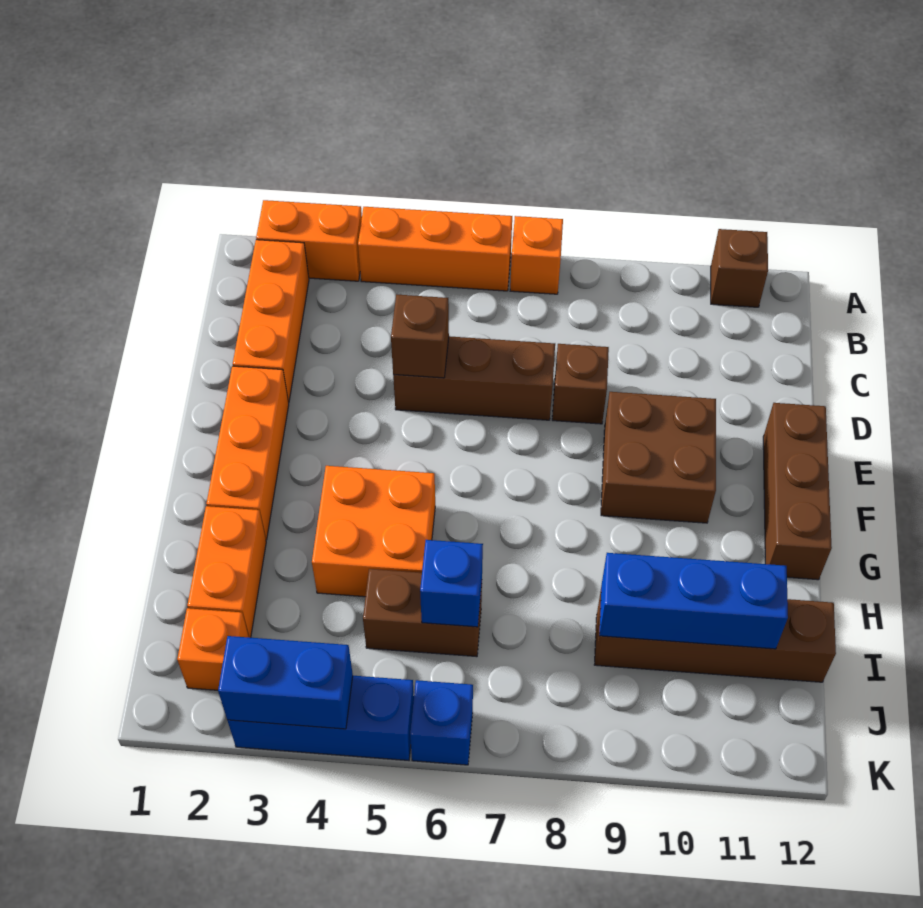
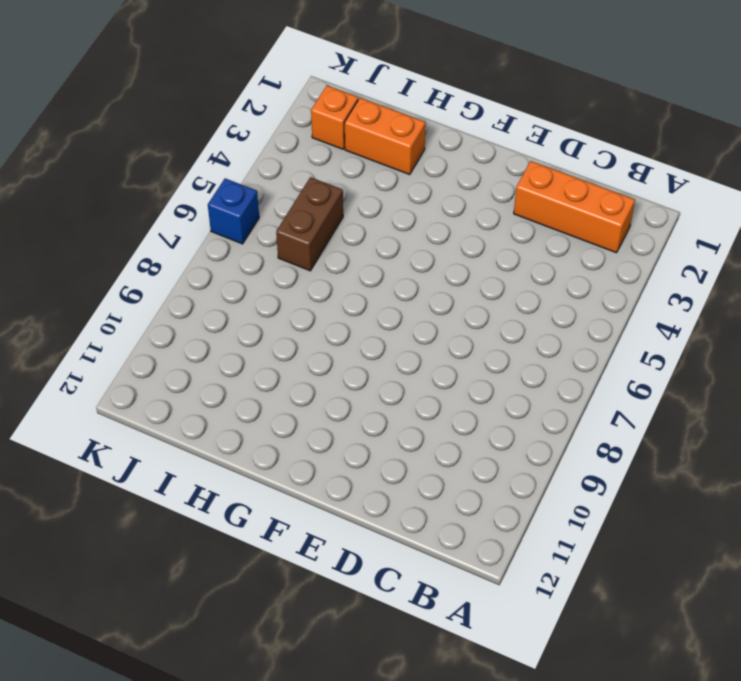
none -> orange brick A2:A3 level 1
none -> orange brick A4:A6 level 1
none -> orange brick A7 level 1

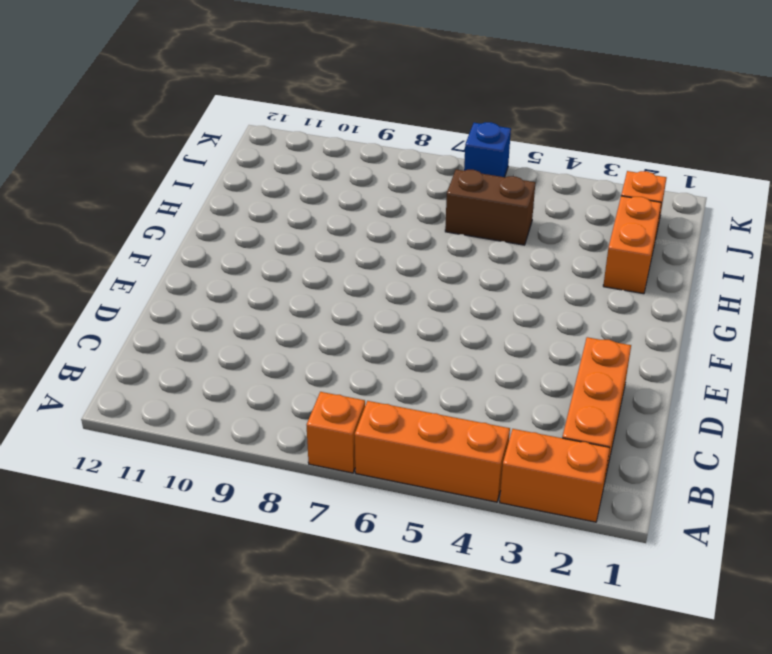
none -> brown brick A11 level 1
none -> brown brick D5:D7 level 1
none -> brown brick D8 level 1

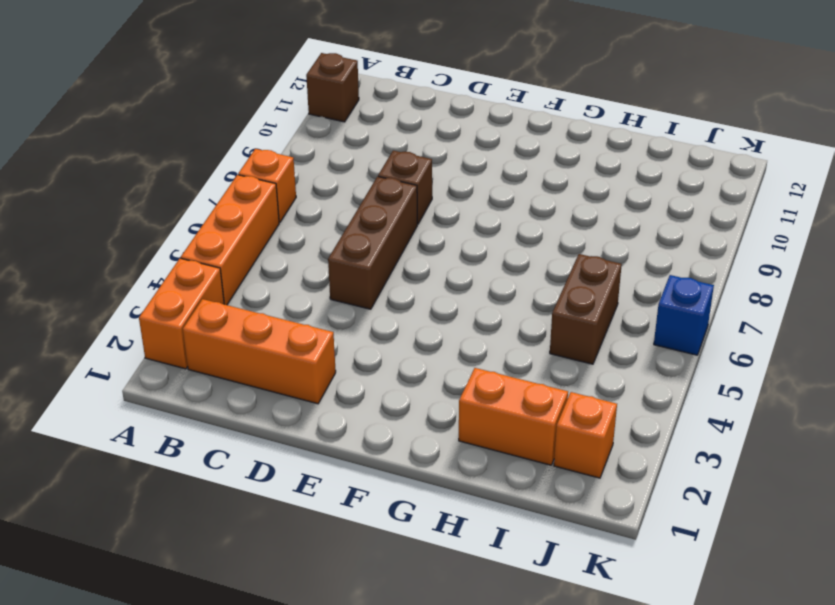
none -> orange brick E2:G2 level 1
none -> brown brick E9:F10 level 1
none -> brown brick E12:G12 level 1

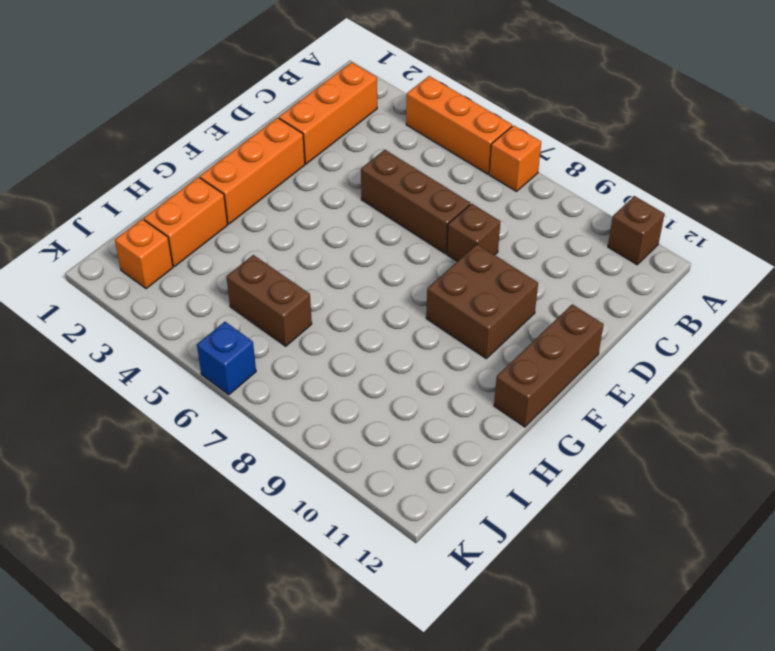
none -> orange brick A2:A3 level 1
none -> orange brick G4:H5 level 1
none -> brown brick I9:I12 level 1

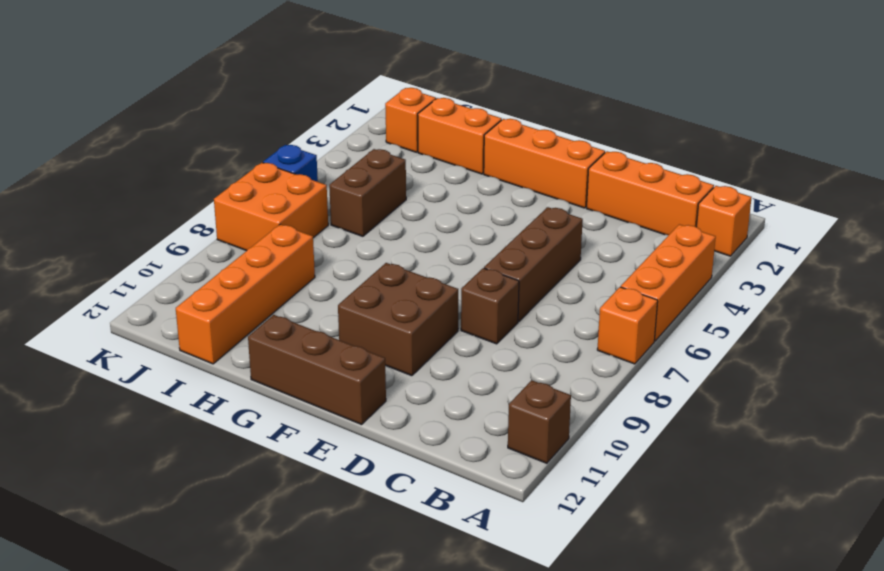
orange brick A2 level 1 -> orange brick A2:A3 level 1
orange brick I9:I12 level 1 -> brown brick I9:I12 level 1
orange brick J7:K8 level 1 -> orange brick G4:H5 level 1
none -> blue brick K3:K5 level 1
none -> brown brick D5 level 2
none -> blue brick I6 level 2

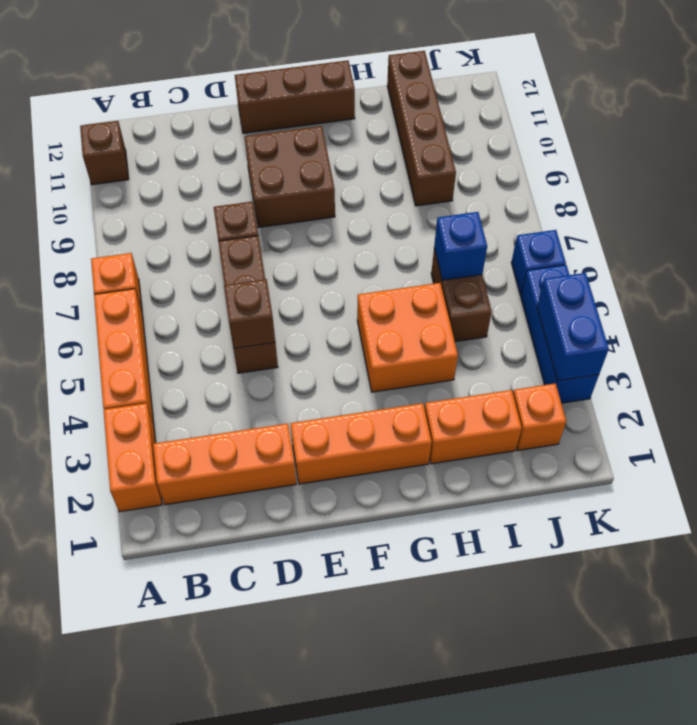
none -> blue brick I9:I11 level 2

